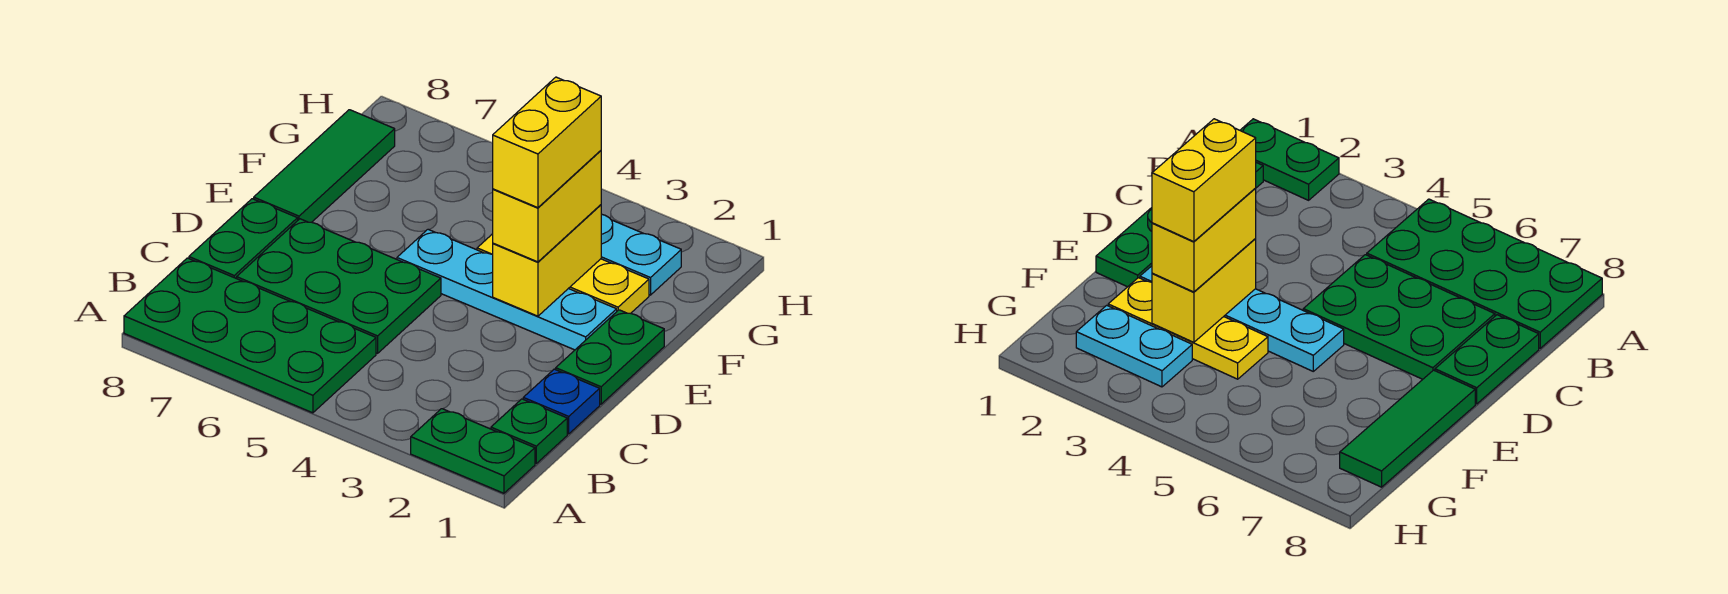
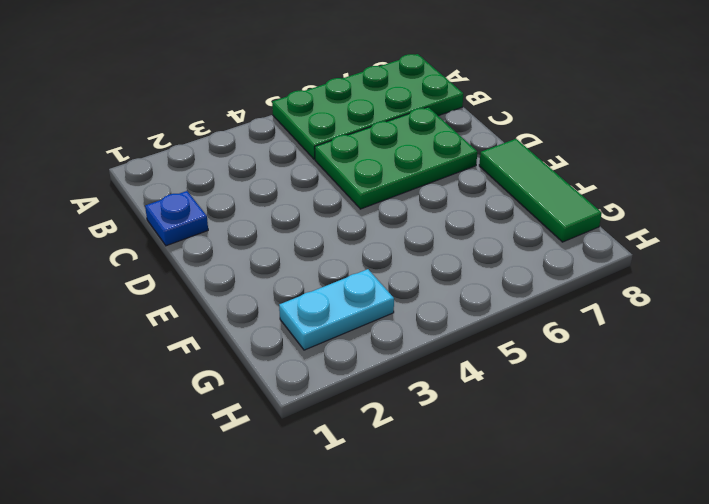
none -> green plate A1:A2 level 1
none -> green plate B1 level 1
none -> green plate C8:D8 level 1

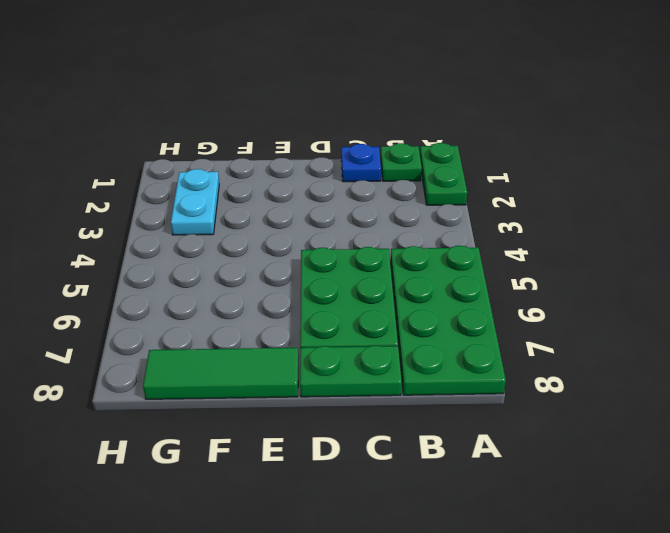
none -> green plate D1:E1 level 1
none -> cyan plate E2:E5 level 1
none -> yellow plate F2:F4 level 1

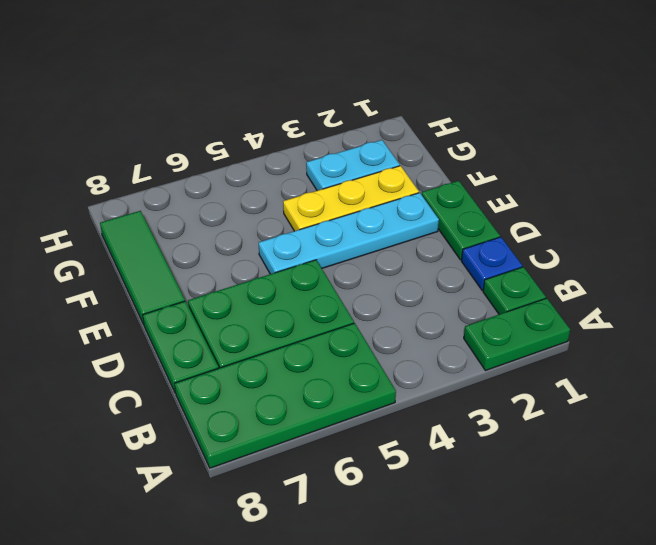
none -> yellow brick E3:F3 level 2
none -> yellow brick E3:F3 level 3
none -> yellow brick E3:F3 level 4

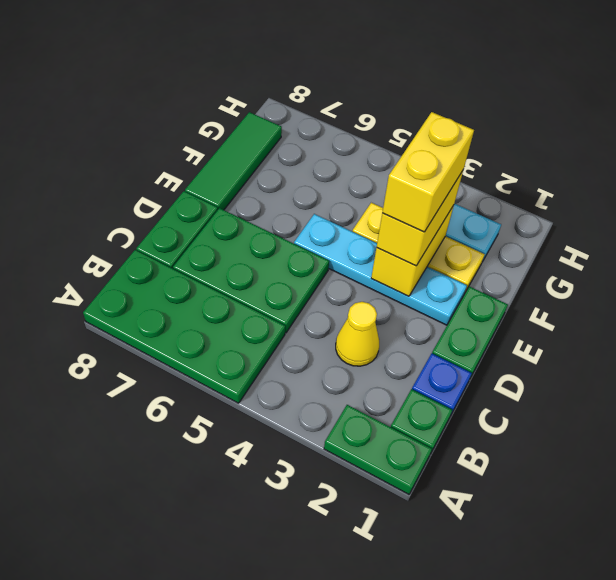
yellow cone C3 level 1 -> none

